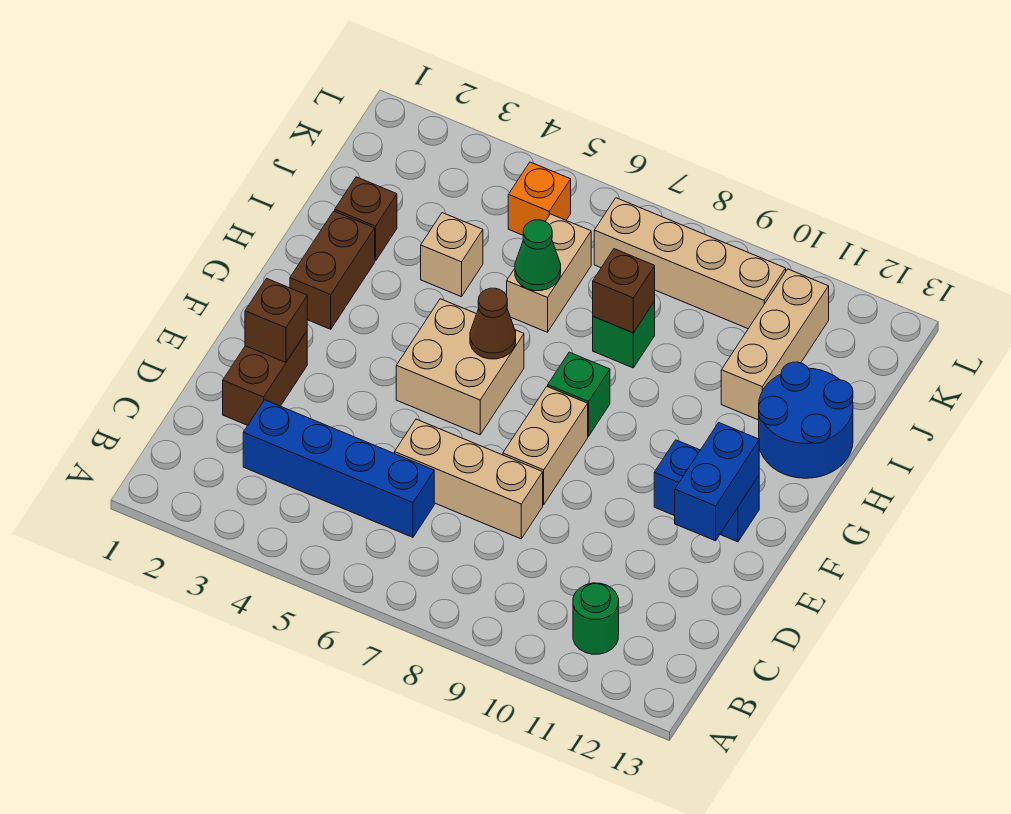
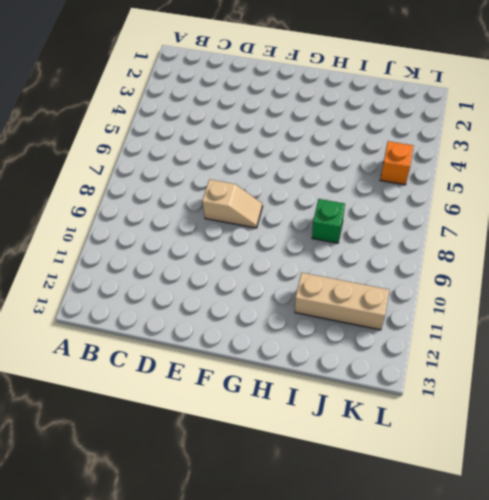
tan slope E8:F8 level 1 top E -> tan brick E8:F8 level 1
none -> green round brick B11 level 1
none -> blue brick C3:C6 level 1
none -> brown brick D2:E2 level 1

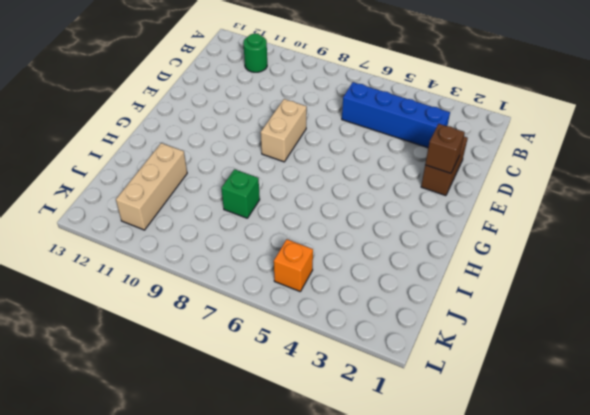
none -> tan brick D6:D8 level 1
none -> tan brick F5:G6 level 1
none -> blue brick F11:F12 level 1

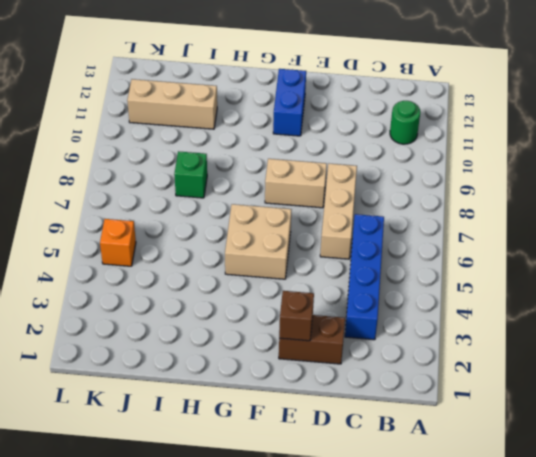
none -> brown brick G2:H2 level 1
none -> green brick G8 level 1
none -> blue round brick H12:I13 level 1

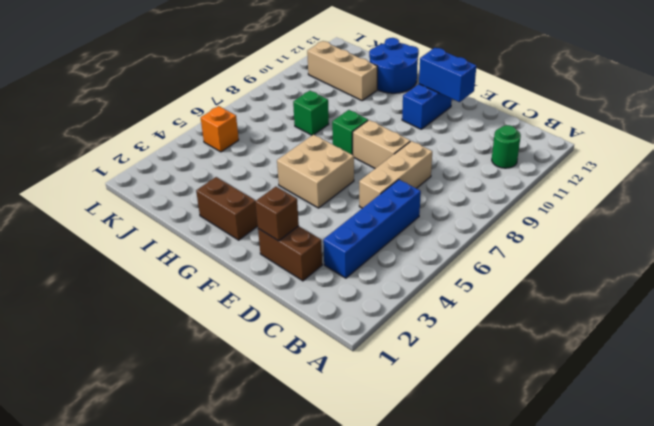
none -> brown brick I2 level 1
none -> tan brick I4 level 1
none -> tan brick I6:J6 level 1

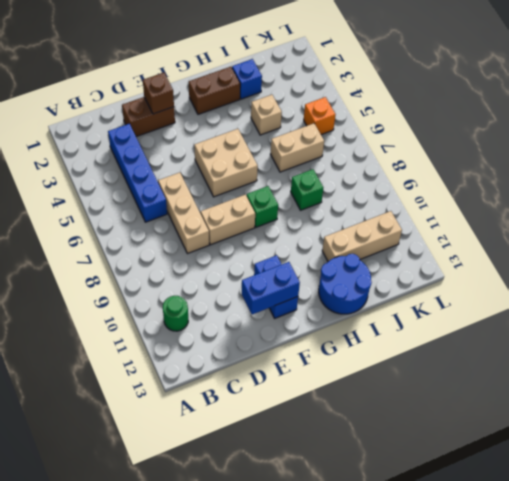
blue brick I2 level 1 -> brown brick I2 level 1
none -> tan brick K7:K10 level 1
none -> brown cone G6 level 2
none -> green cone I6 level 2

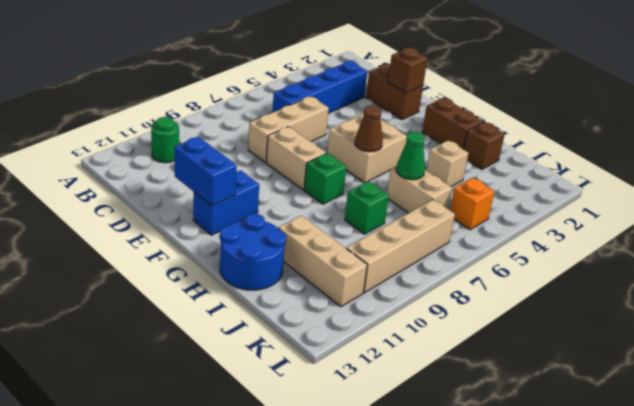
none -> brown brick I8 level 2

